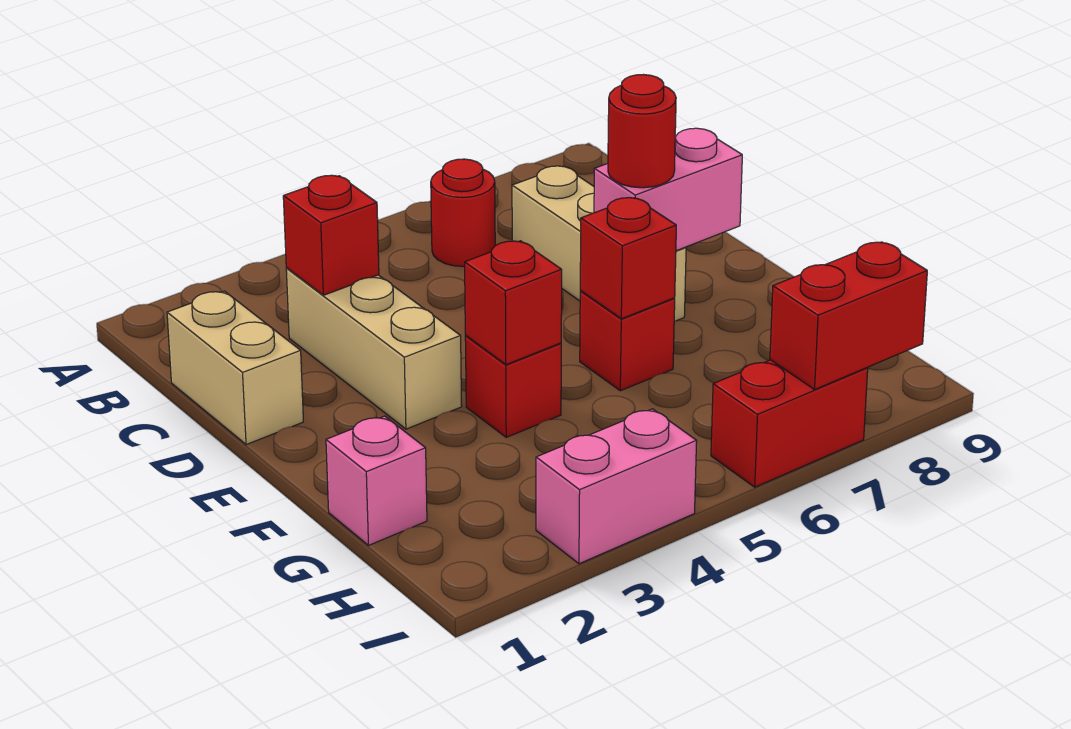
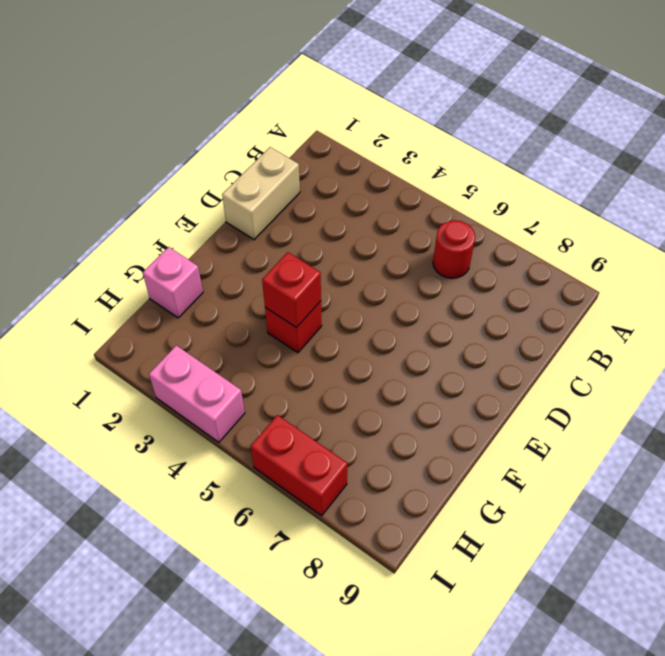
none -> tan brick C3:E3 level 1
none -> tan brick C7:E7 level 1
none -> red brick F6 level 1

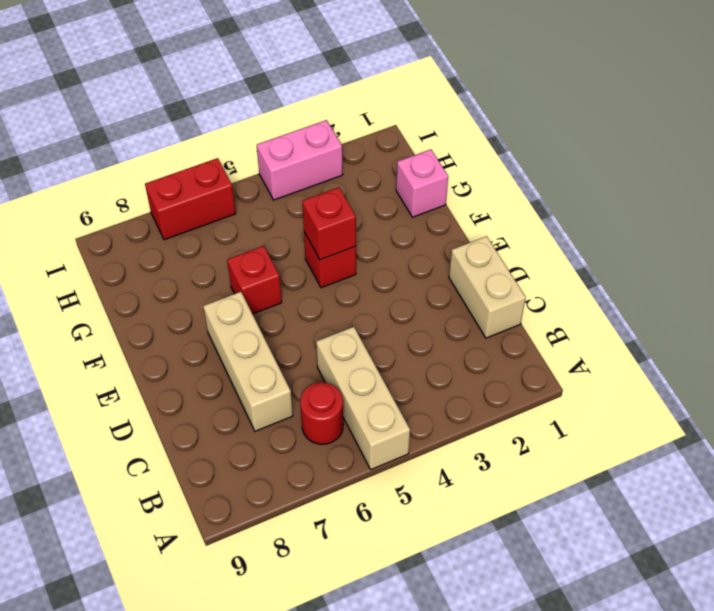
tan brick A5:C5 level 1 -> tan brick C3:E3 level 1
none -> red brick C3 level 2
none -> pink brick E7:E8 level 2
none -> red brick F6 level 2

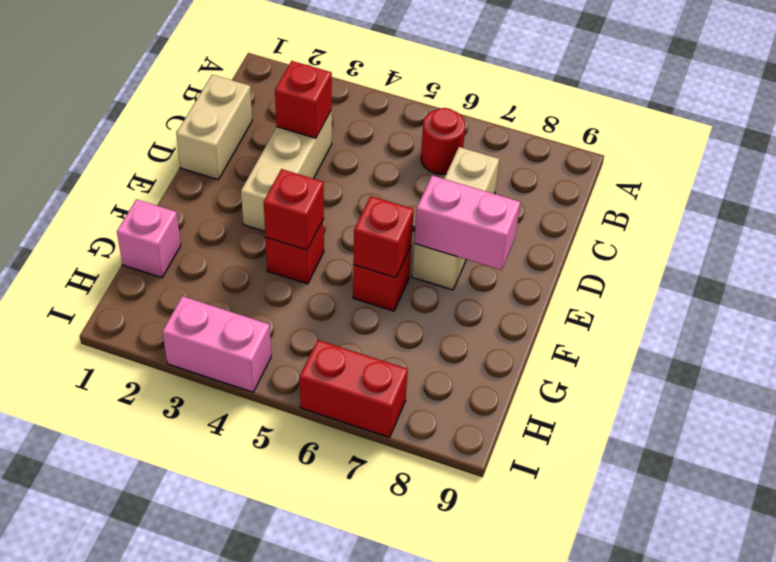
none -> red brick I7:I8 level 2
none -> red round brick E7 level 3

